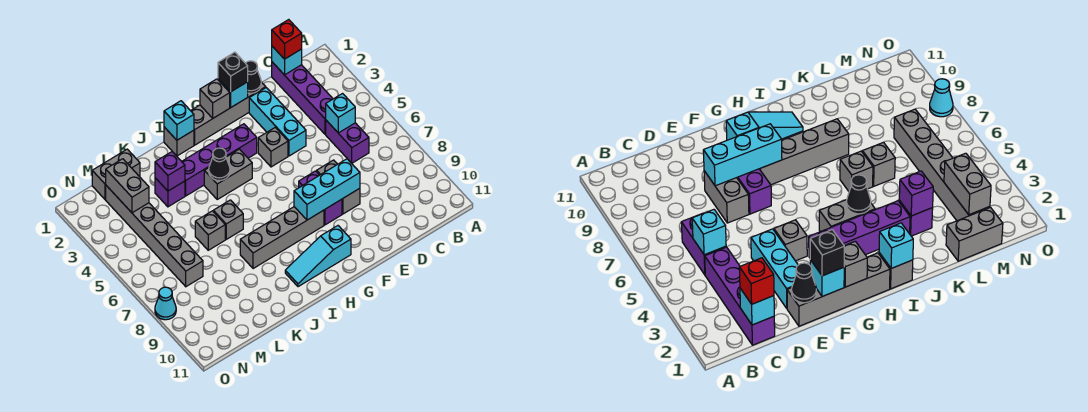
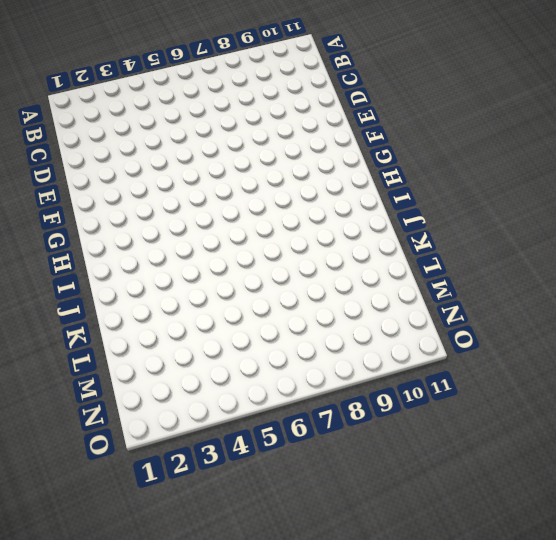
none -> purple brick C1:C4 level 1
none -> purple brick C5:C6 level 1
none -> grey brick E1:H1 level 1
none -> cyan brick E2:E4 level 1

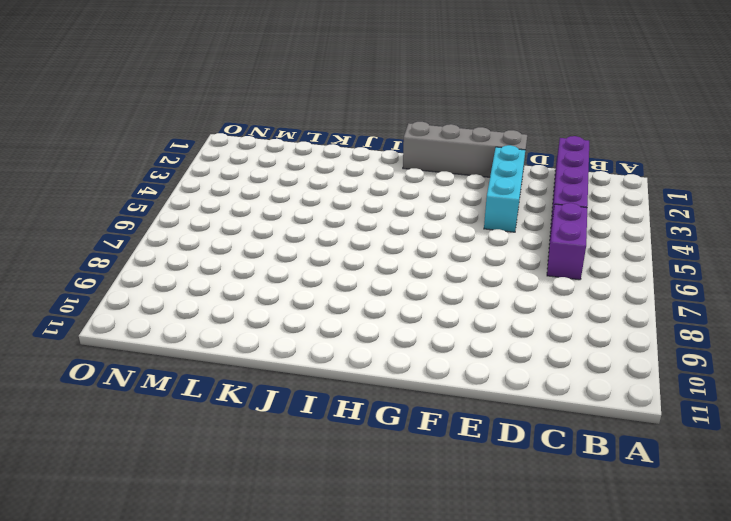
none -> grey brick E7:E8 level 1
none -> grey brick F4 level 1
none -> purple brick F7:F8 level 1
none -> purple brick G3:J3 level 1

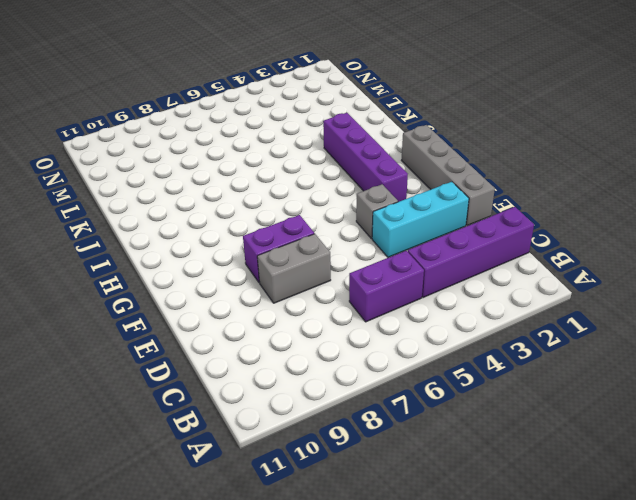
none -> grey brick G8:J8 level 1
none -> cyan slope G10:I10 level 1 top G
none -> grey brick H4:I4 level 1
none -> grey brick I1 level 1

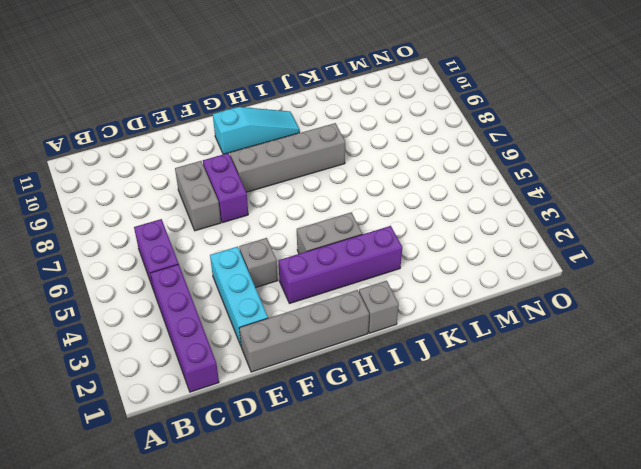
none -> grey brick J6 level 1
none -> purple brick K3 level 1
none -> grey brick K6 level 1
none -> grey brick L1:M1 level 1

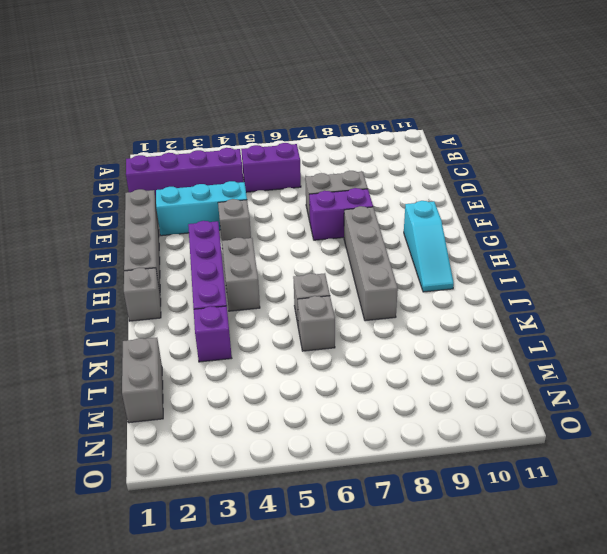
none -> grey brick M2:M7 level 1
none -> cyan cone O8 level 1
none -> cyan brick C1 level 2
none -> cyan brick C5 level 2

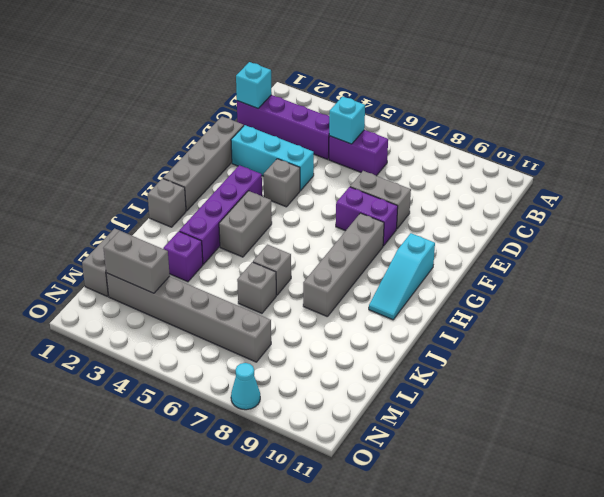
none -> black cone E1 level 2
none -> cyan brick E8:G8 level 2
none -> cyan brick F1 level 2
none -> grey brick G1 level 2

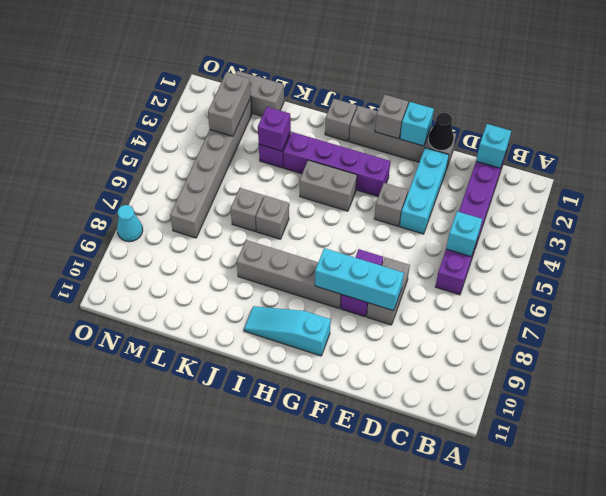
none -> cyan brick I1 level 2
none -> black cone I4 level 2
none -> red brick C1 level 3
none -> black brick F1 level 3

